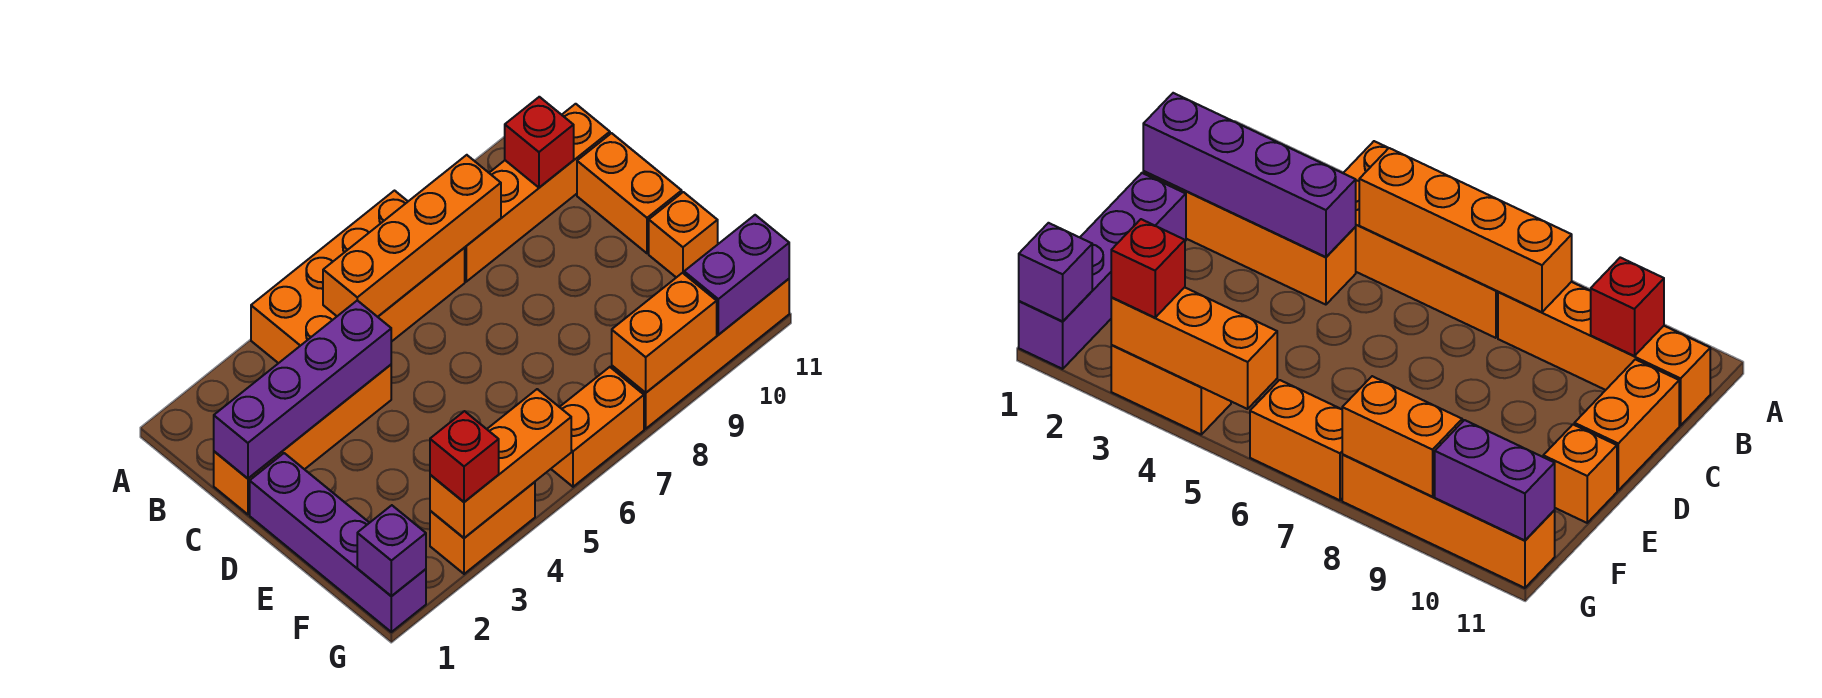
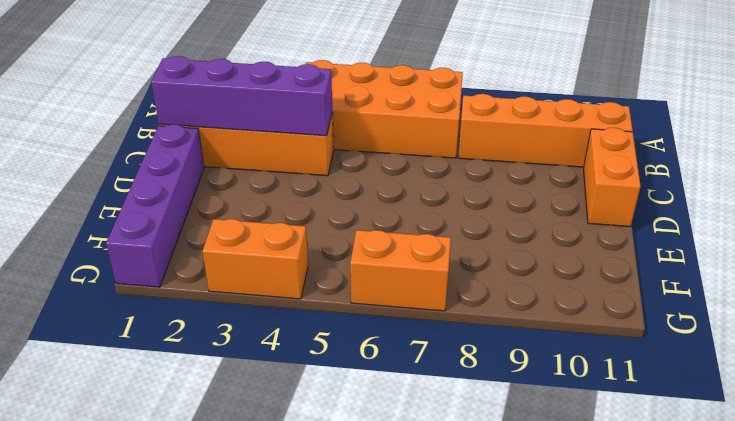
none -> orange brick E11 level 1
none -> orange brick G8:G11 level 1
none -> orange brick B5:B8 level 2

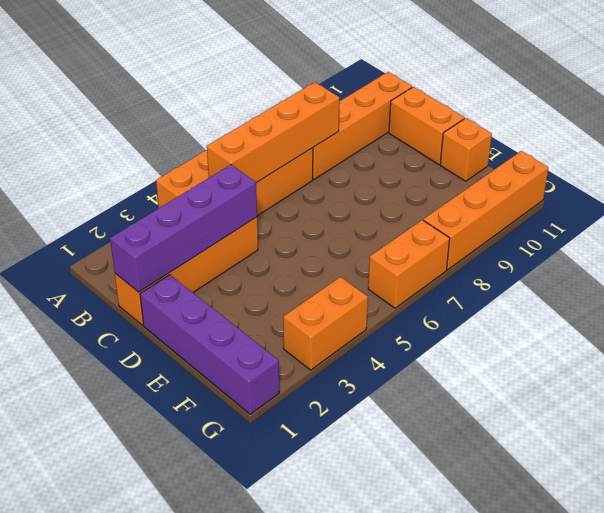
none -> red brick B10 level 2
none -> purple brick G1 level 2
none -> orange brick G3:G5 level 2

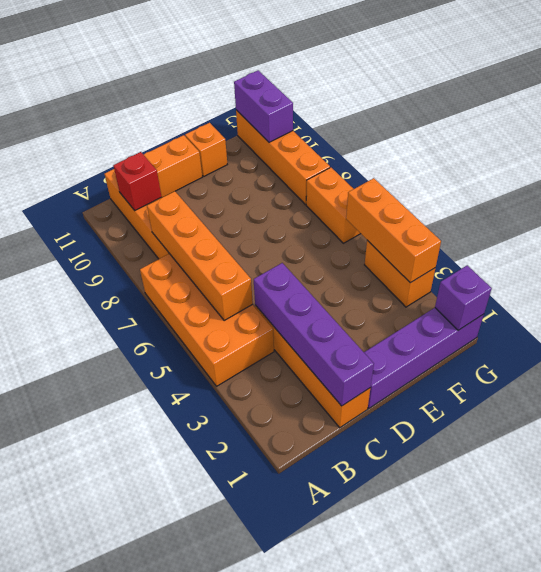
none -> orange brick G8:G9 level 2
none -> red brick G3 level 3

